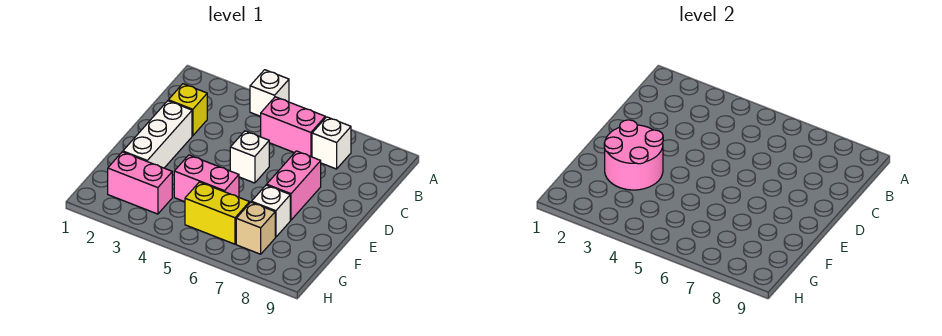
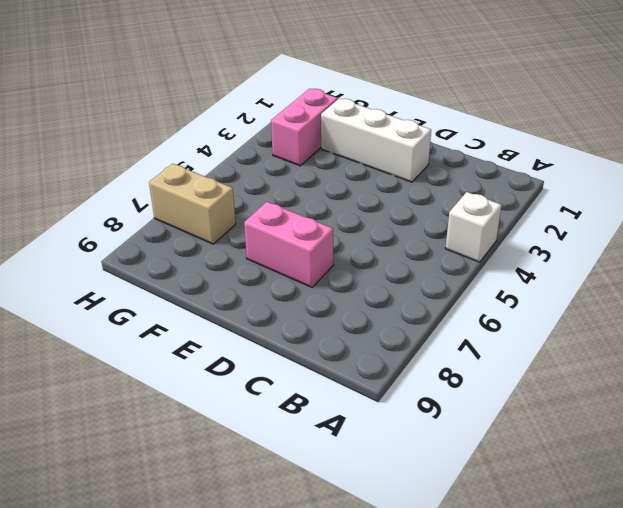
tan brick G7:H7 level 1 -> tan brick G7 level 1
none -> pink brick B5:B6 level 1
none -> white brick B7 level 1
none -> yellow brick C2 level 1

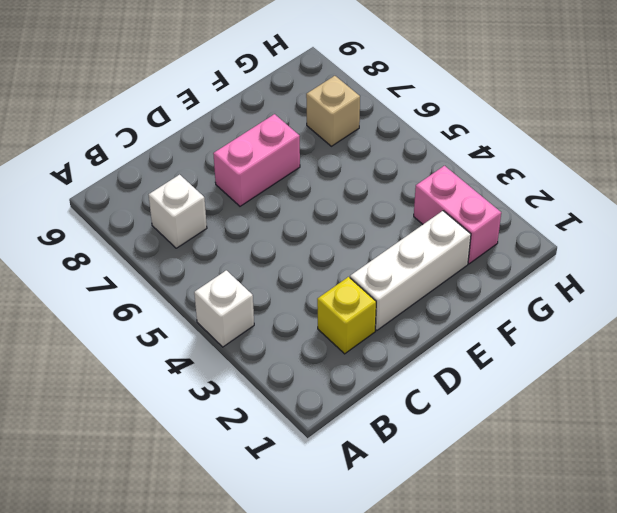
none -> pink brick B5:B6 level 1
none -> white brick D5 level 1
none -> pink brick F4:F5 level 1

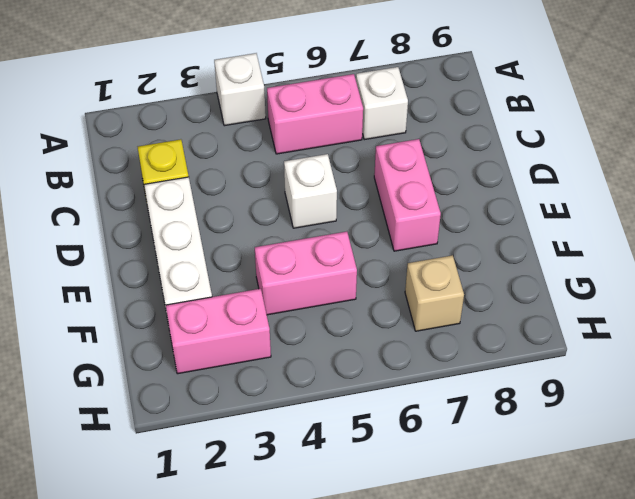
none -> white brick F7 level 1
none -> yellow brick G5:G6 level 1
none -> pink round brick E2:F3 level 2

